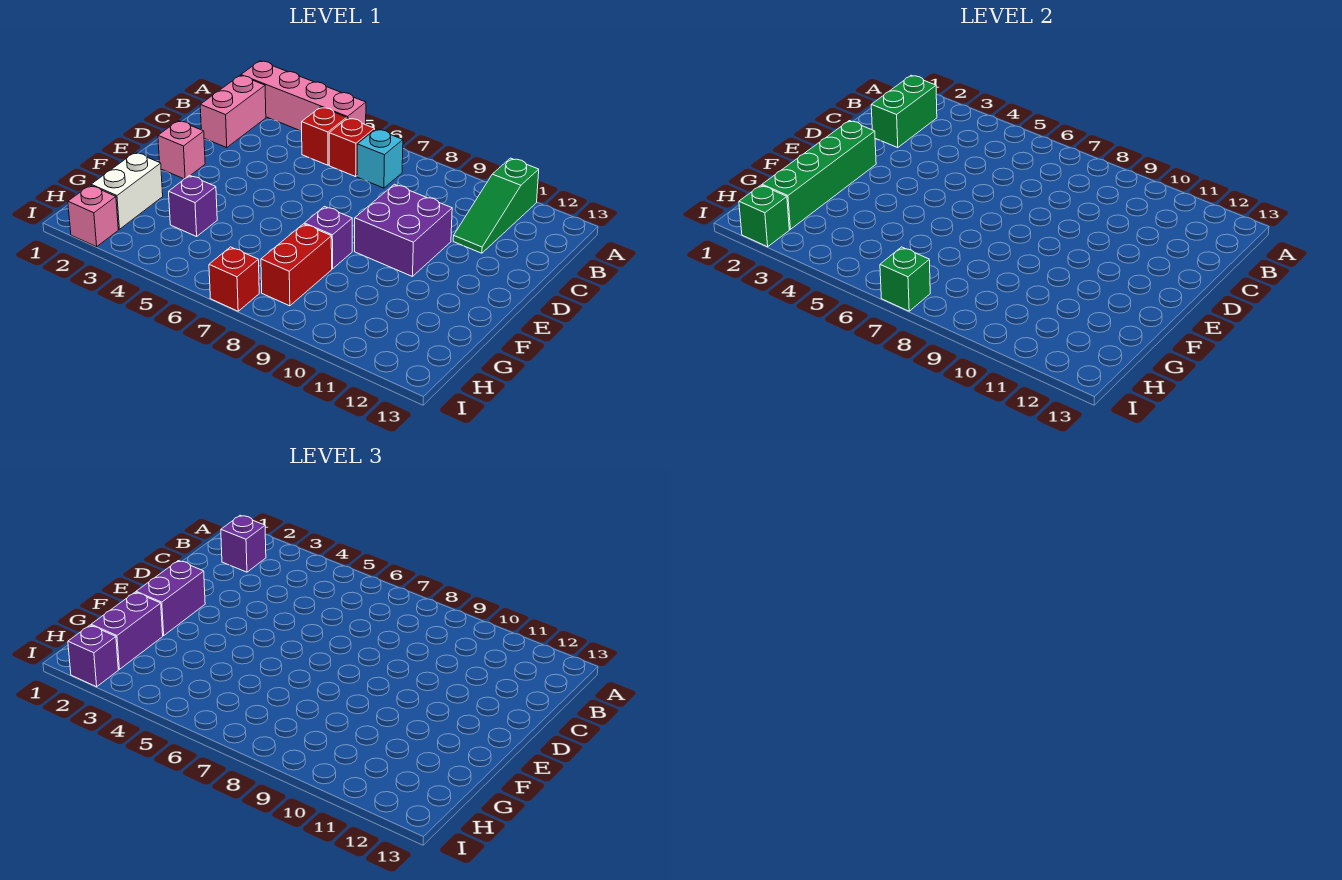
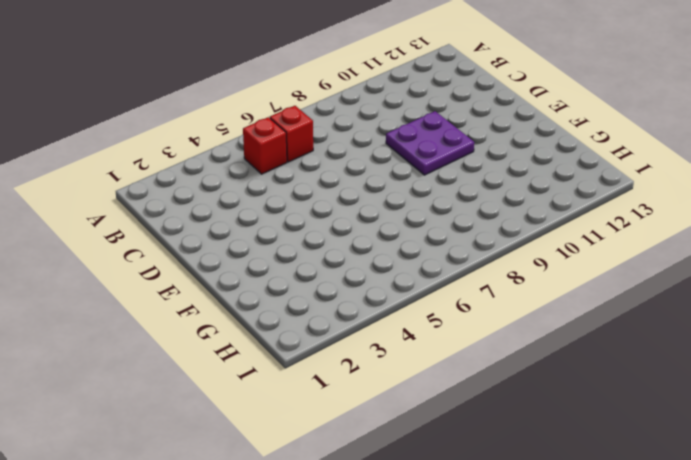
purple plate D9:E10 level 1 -> purple brick D9:E10 level 1
none -> pink brick A2:A5 level 1
none -> green slope A11:C11 level 1 top A
none -> pink brick B2:C2 level 1

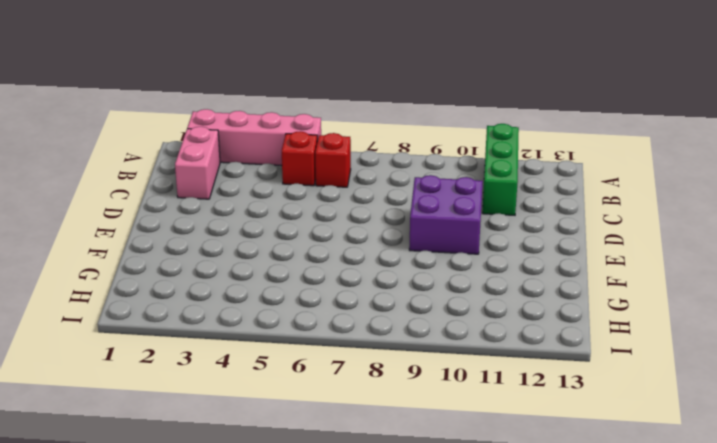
green brick A11:C11 level 1 -> green slope A11:C11 level 1 top A
none -> cyan brick B7 level 1
none -> pink brick E2 level 1
none -> purple brick F8 level 1

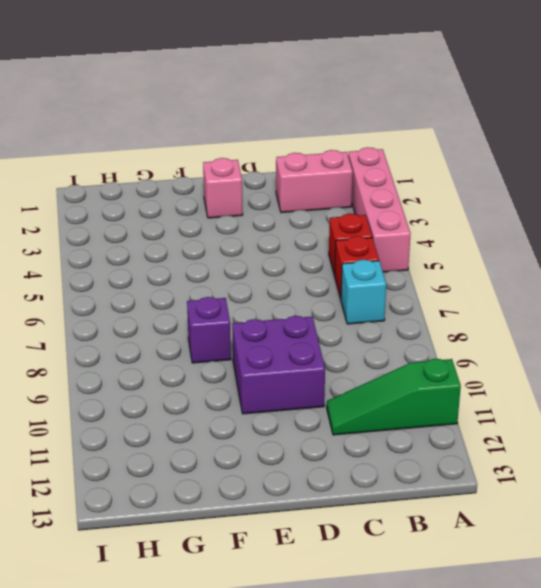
none -> white brick G2:H2 level 1
none -> purple brick G4 level 1
none -> red brick G8:H8 level 1

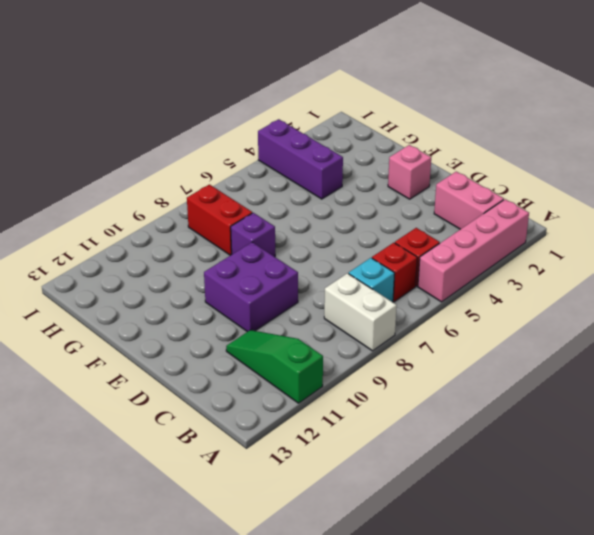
white brick A8:B8 level 1 -> white brick G2:H2 level 1
purple brick G4:I4 level 1 -> purple brick G4 level 1
none -> pink brick I2 level 1
none -> red brick I7 level 1
none -> green brick B2:C2 level 2

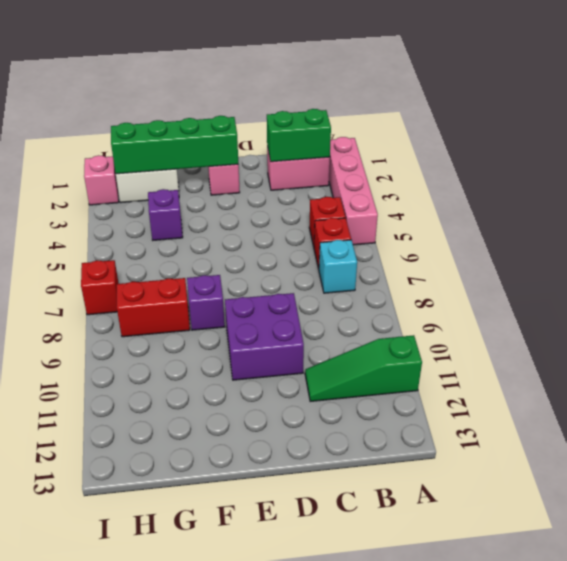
none -> green brick I2 level 2
none -> green brick I7 level 2
none -> purple brick B2 level 3

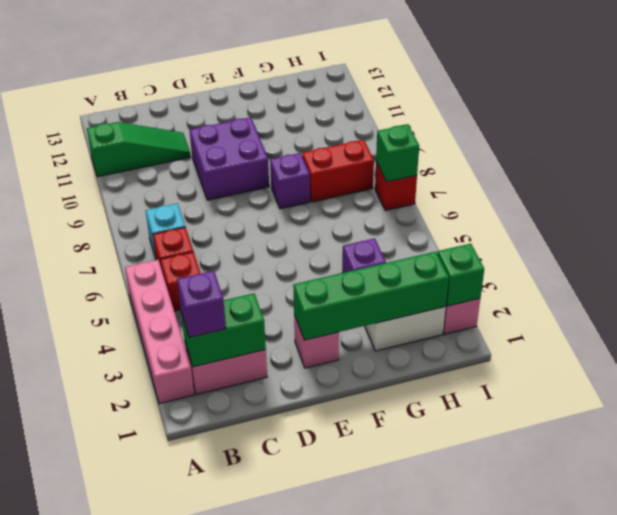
none -> purple brick E2:F2 level 3
none -> purple brick G2:H2 level 3
none -> purple brick I2 level 3

